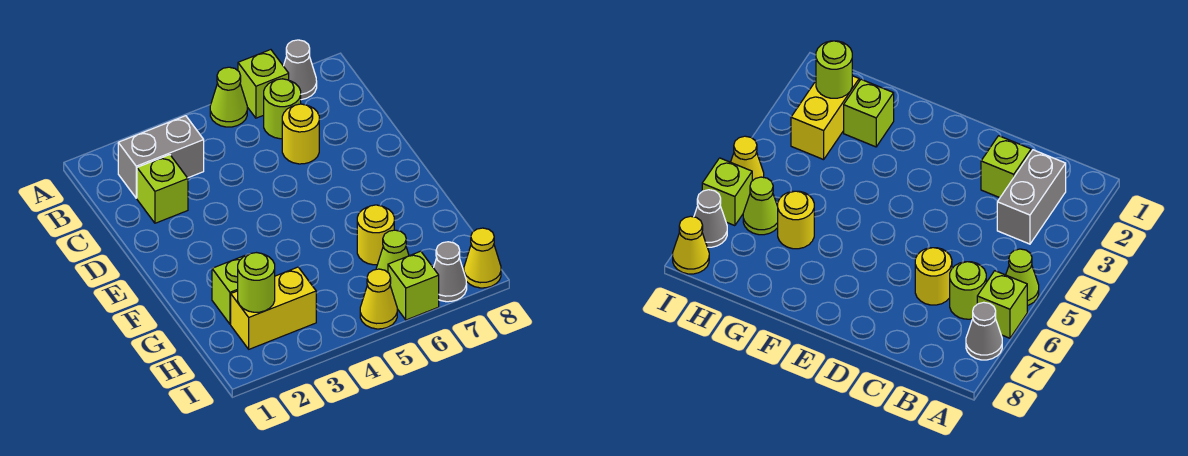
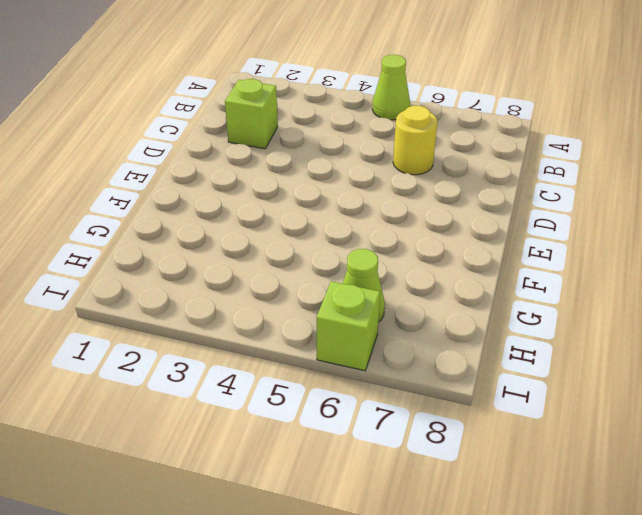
none -> lime brick A6 level 1
none -> grey cone A7 level 1
none -> grey brick B2:B3 level 1

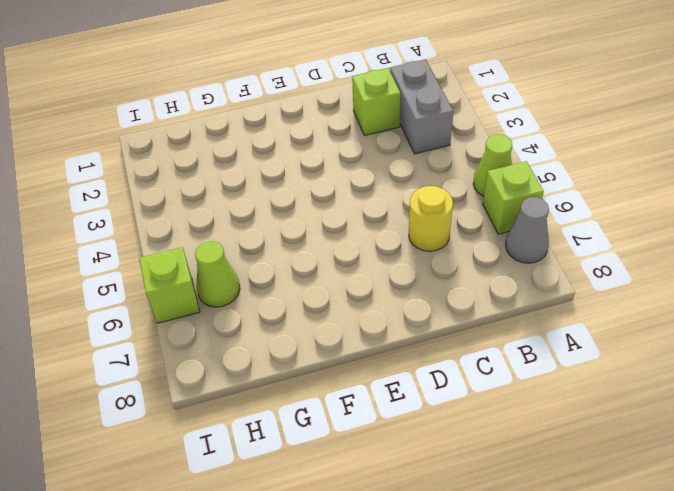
none -> lime round brick B6 level 1
none -> lime brick G2 level 1
none -> yellow round brick G6 level 1

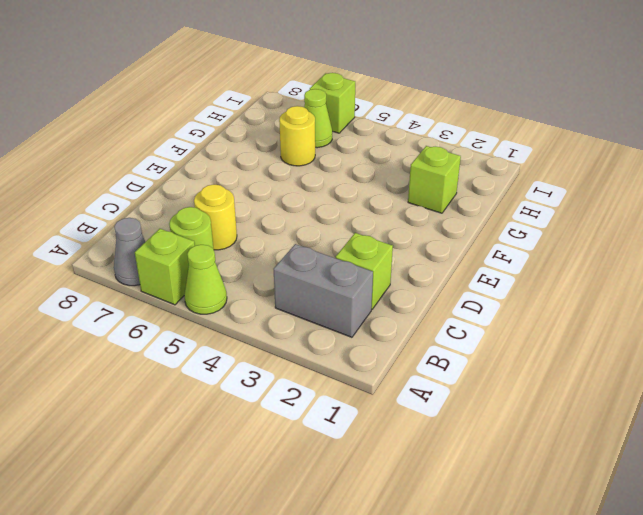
none -> yellow brick H2:H3 level 1
none -> yellow cone I5 level 1
none -> grey cone I7 level 1

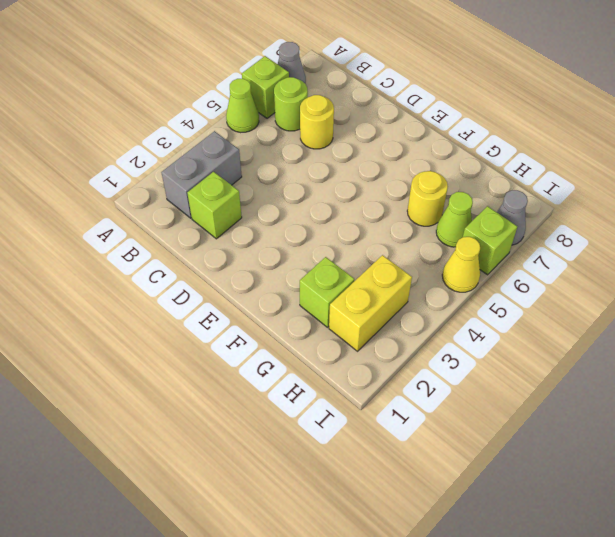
none -> yellow cone I8 level 1
none -> lime round brick H2 level 2

